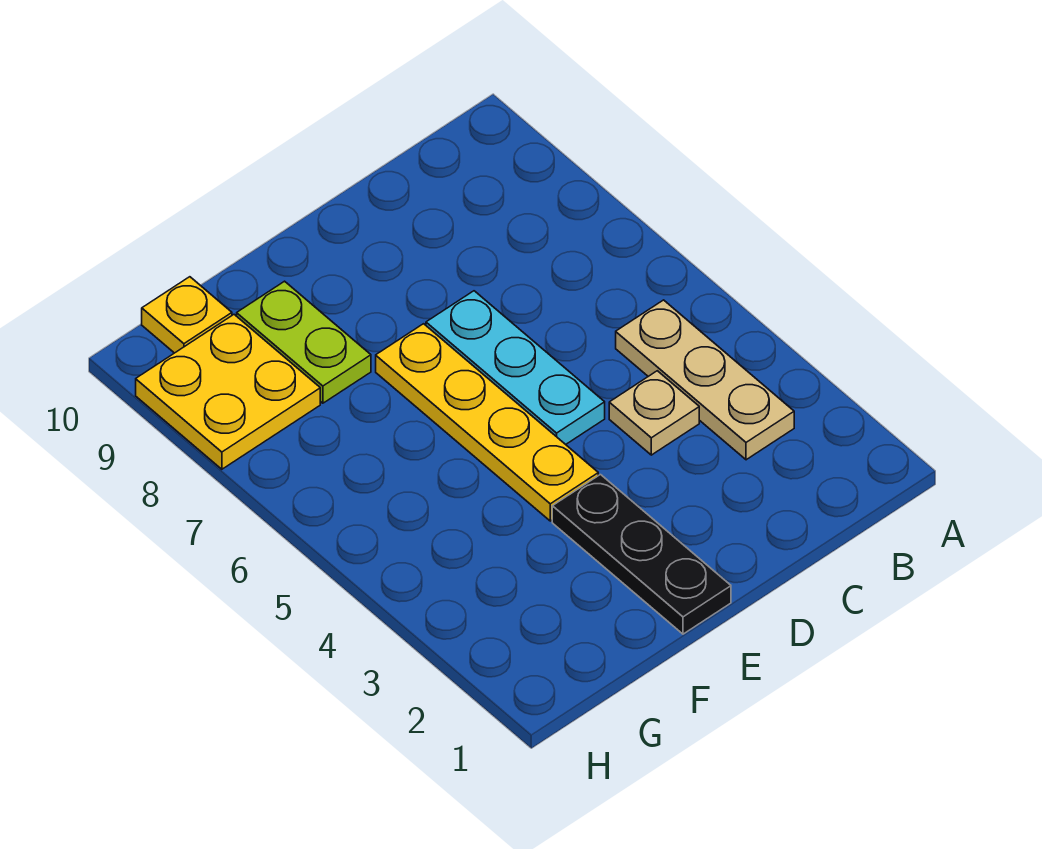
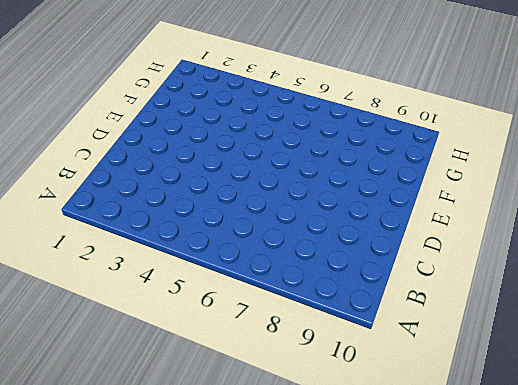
none -> tan plate B3:B5 level 1
none -> tan plate C4 level 1

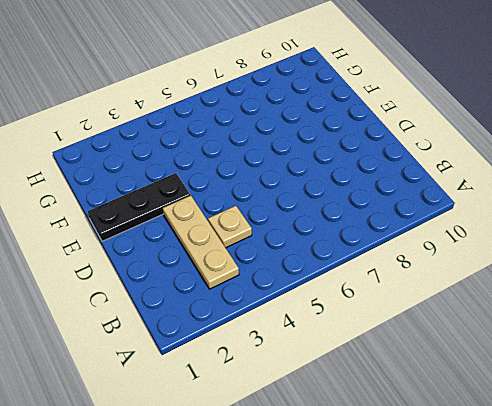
tan plate B3:D3 level 1 -> tan plate B3:B5 level 1
none -> cyan plate D5:D7 level 1
none -> yellow plate E4:E7 level 1

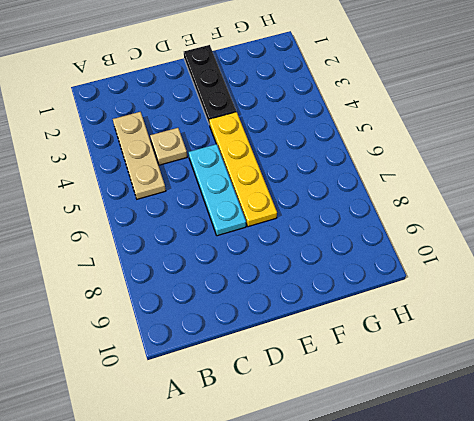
none -> lime plate F8:F9 level 1
none -> yellow plate G8:H9 level 1

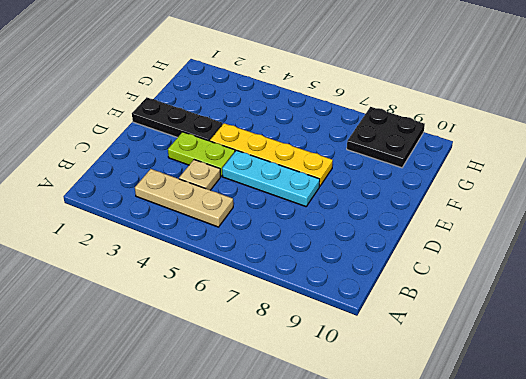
lime plate D3:D4 level 1 -> lime plate F8:F9 level 1
black plate G8:H9 level 1 -> yellow plate G8:H9 level 1
none -> yellow plate G10 level 1

